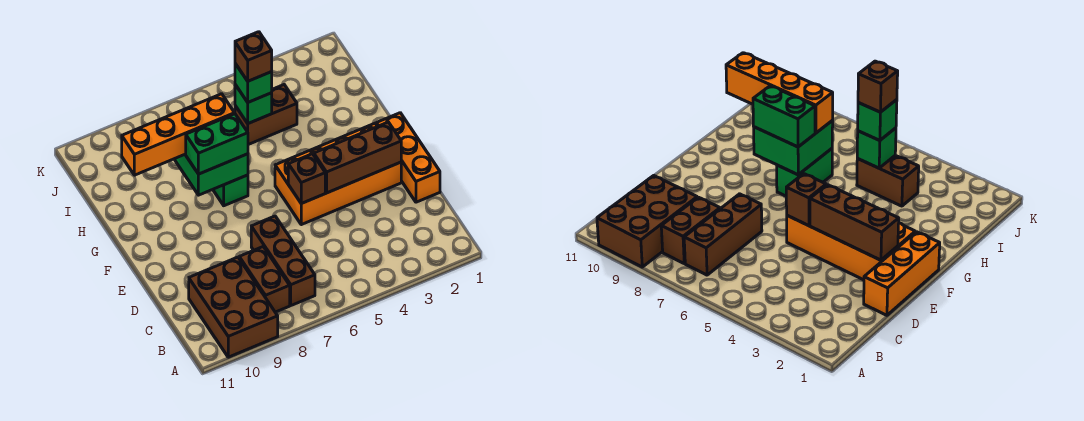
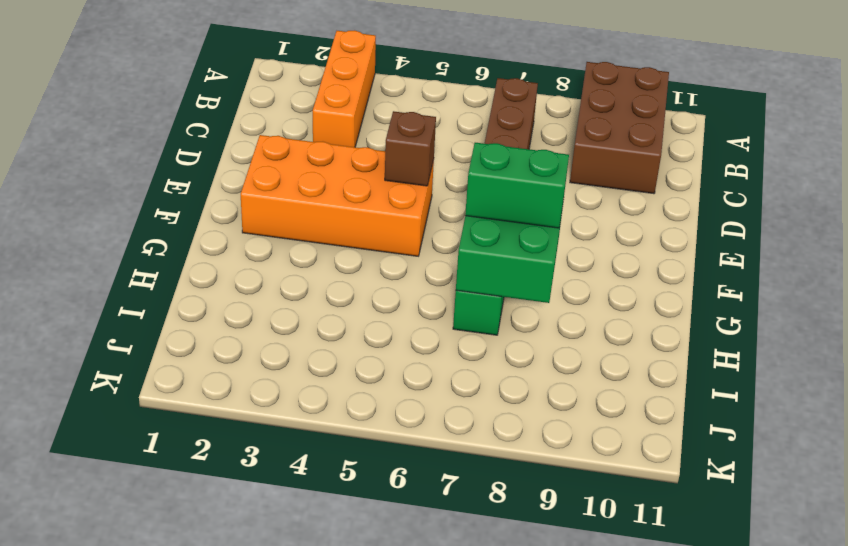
orange brick A3:C3 level 1 -> orange brick D1:F1 level 1
none -> brown brick B8:C8 level 1
none -> brown brick I4:I5 level 1
none -> brown brick E2:E4 level 2

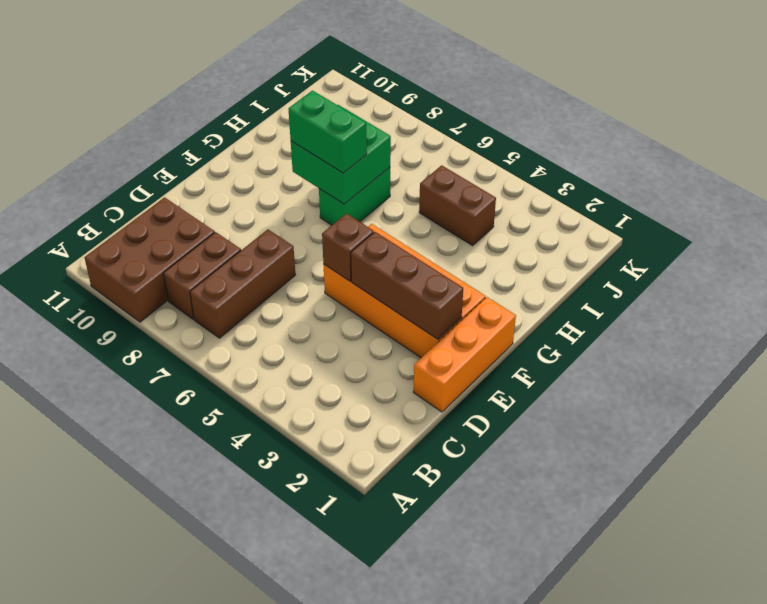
none -> green brick I5 level 2
none -> orange brick H7:H10 level 3
none -> green brick I5 level 3

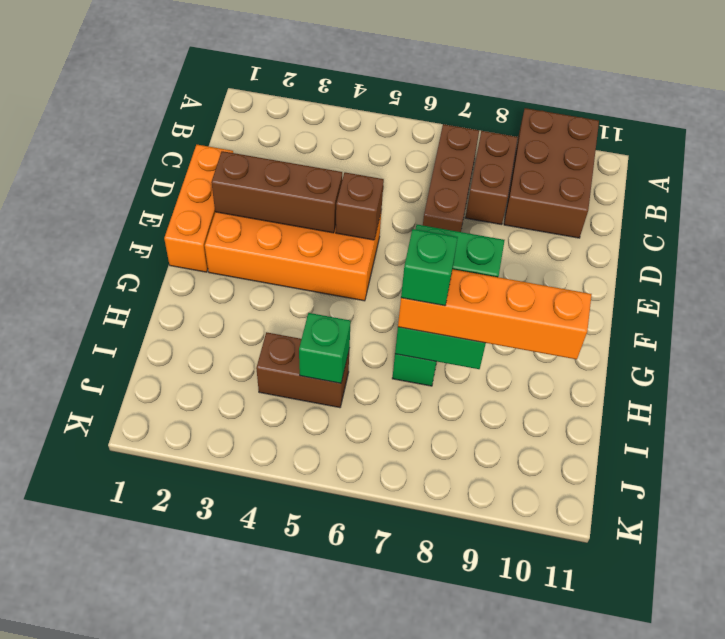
green brick H7 level 4 -> green brick I5 level 3
none -> brown brick I5 level 4

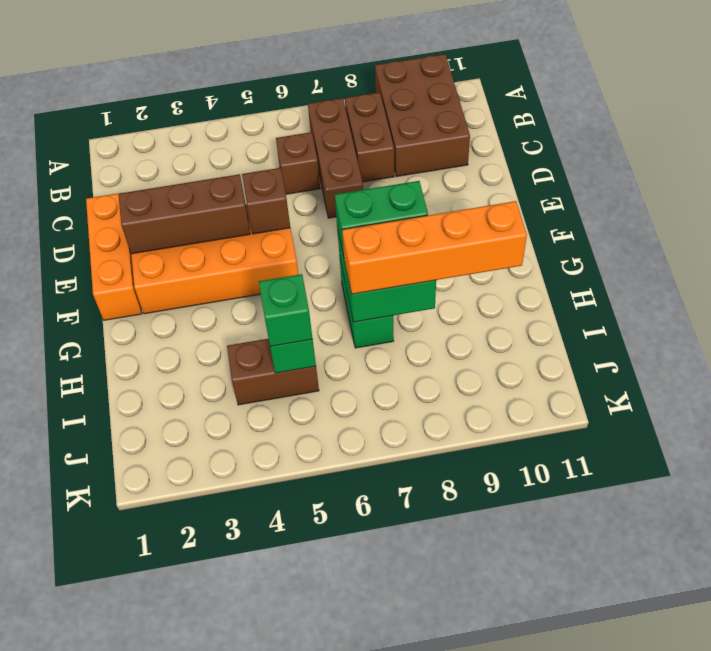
brown brick C6 level 1 -> brown brick I5 level 4

